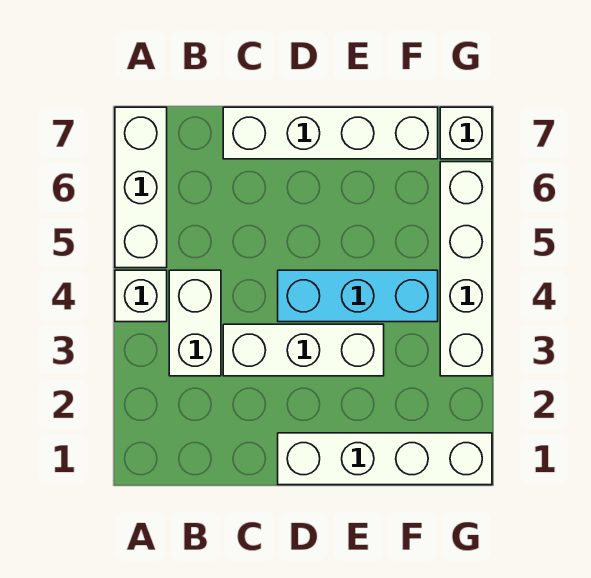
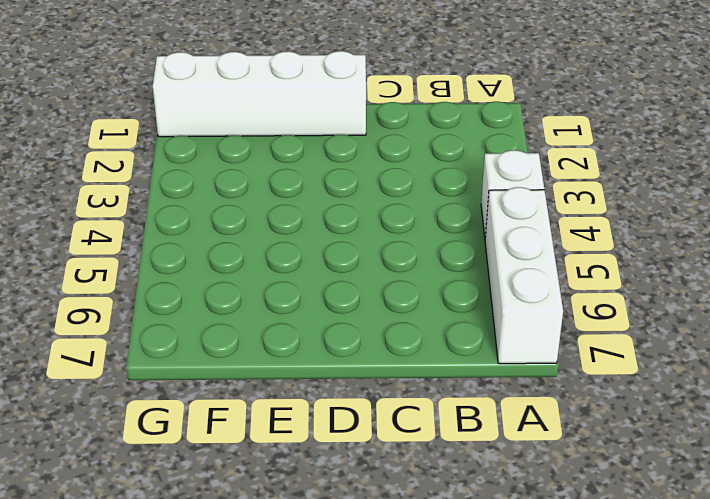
none -> white brick B3:B4 level 1
none -> white brick C3:E3 level 1

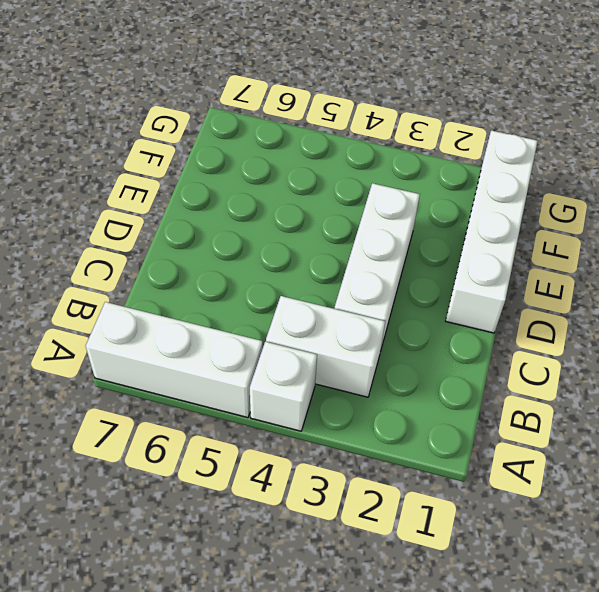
none -> white brick C7:F7 level 1
none -> cyan brick D4:F4 level 1

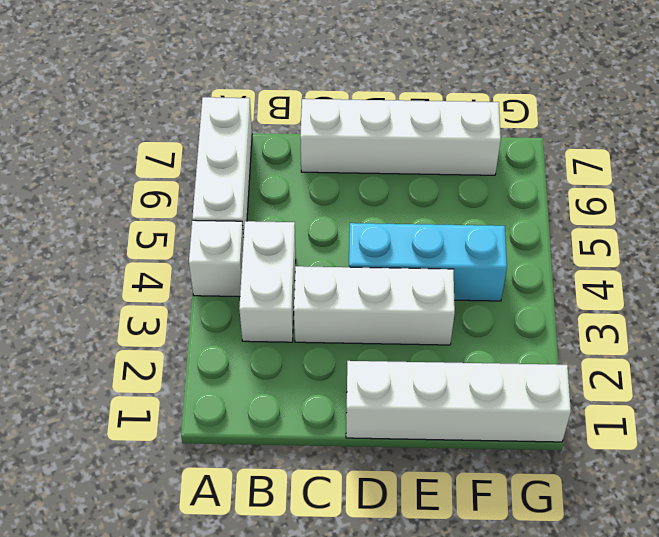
none -> white brick G3:G6 level 1
none -> white brick G7 level 1

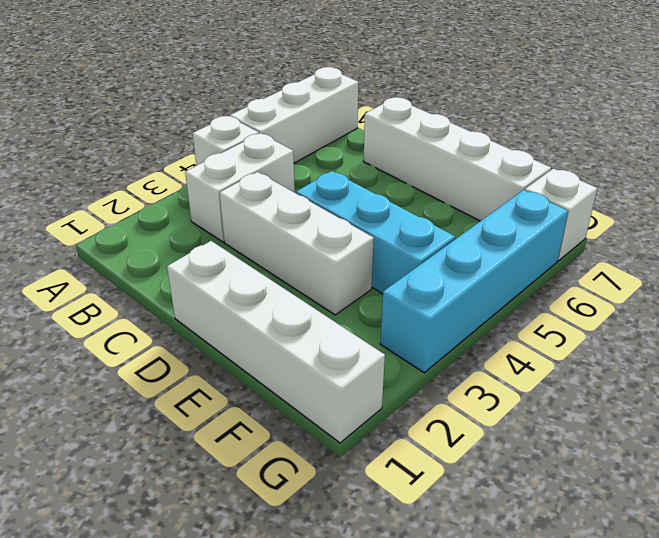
cyan brick G3:G6 level 1 -> white brick G3:G6 level 1

